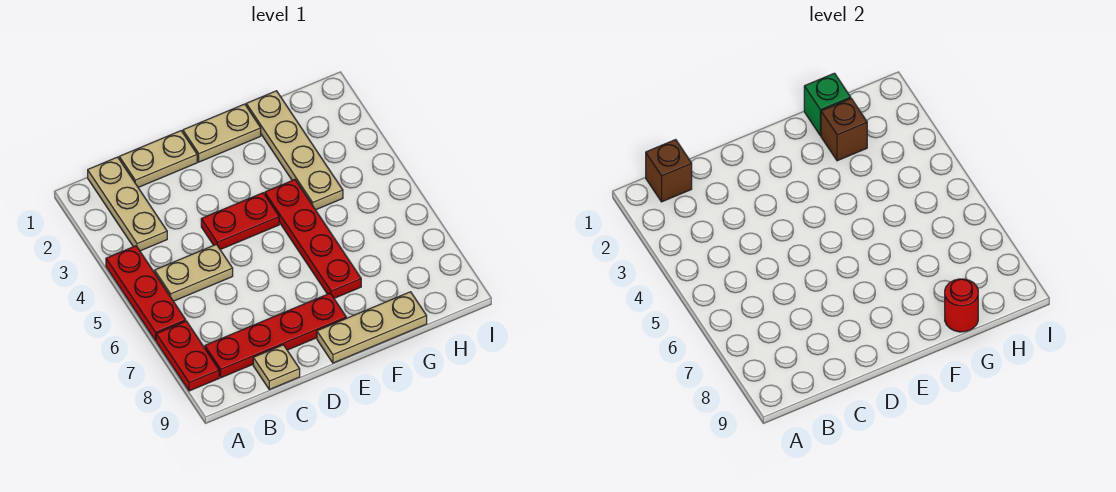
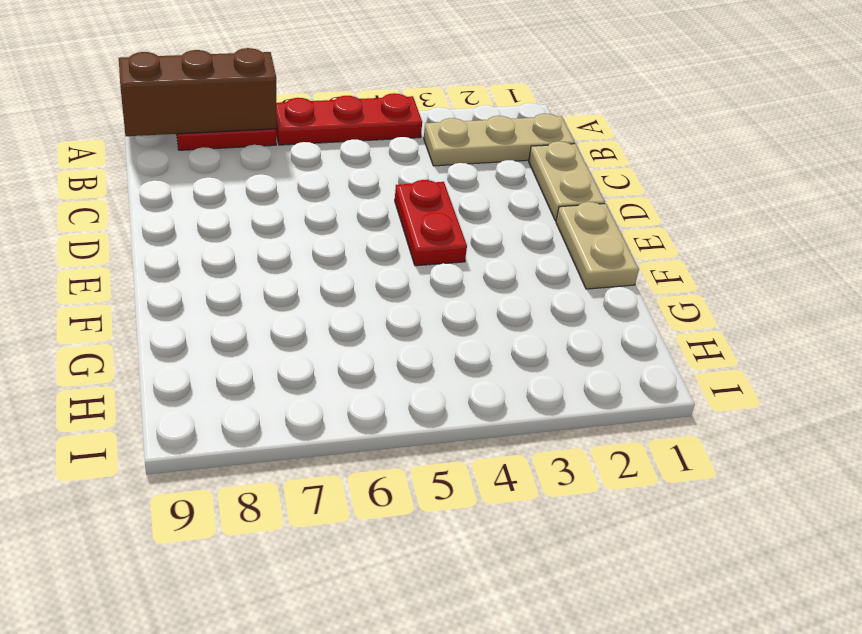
brown brick A7:A9 level 2 -> none
none -> tan plate B5:C5 level 1
none -> red plate B8:E8 level 1
none -> tan plate C9 level 1

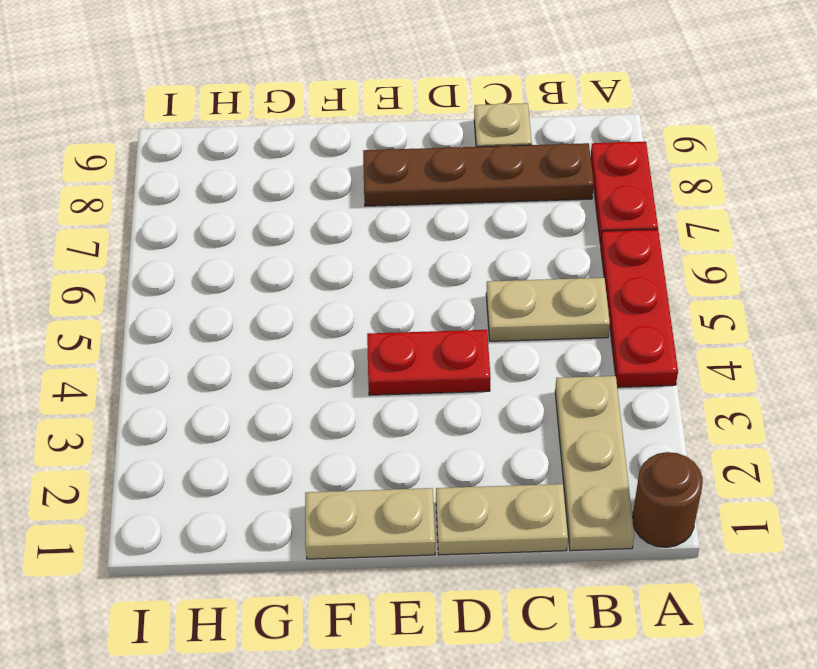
brown round brick A1 level 1 -> none
brown plate B8:E8 level 1 -> red plate B8:E8 level 1
none -> tan plate E9:G9 level 1
none -> red plate F4:F7 level 1
none -> tan plate G1:G4 level 1

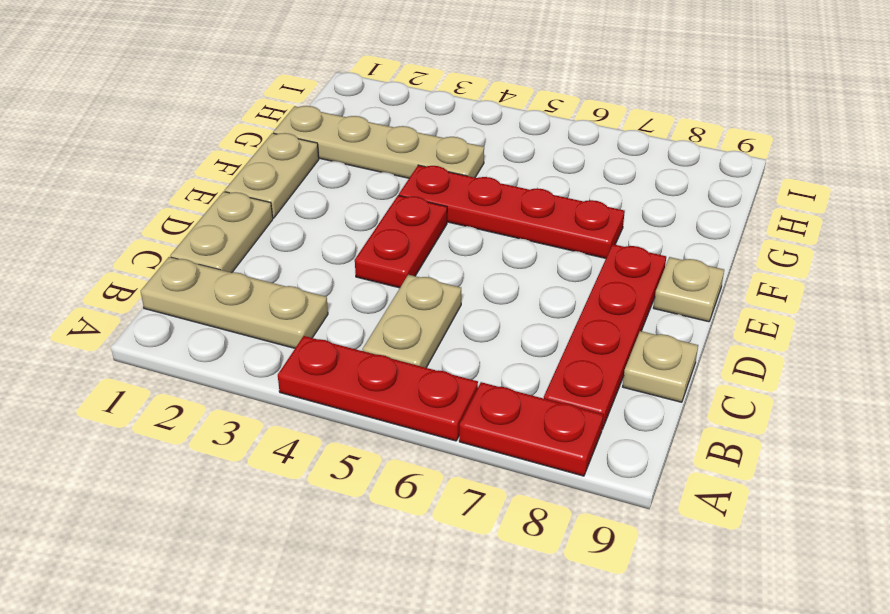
tan plate E9 level 1 -> tan plate E9:G9 level 1
none -> brown brick B1 level 2
none -> green brick G1 level 2
none -> brown brick G2 level 2

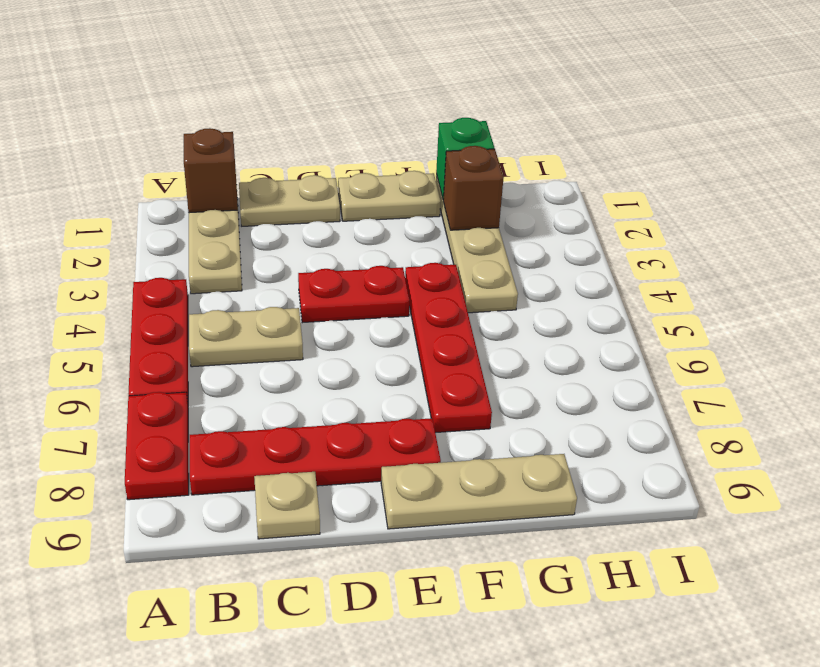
none -> red round brick G9 level 2

